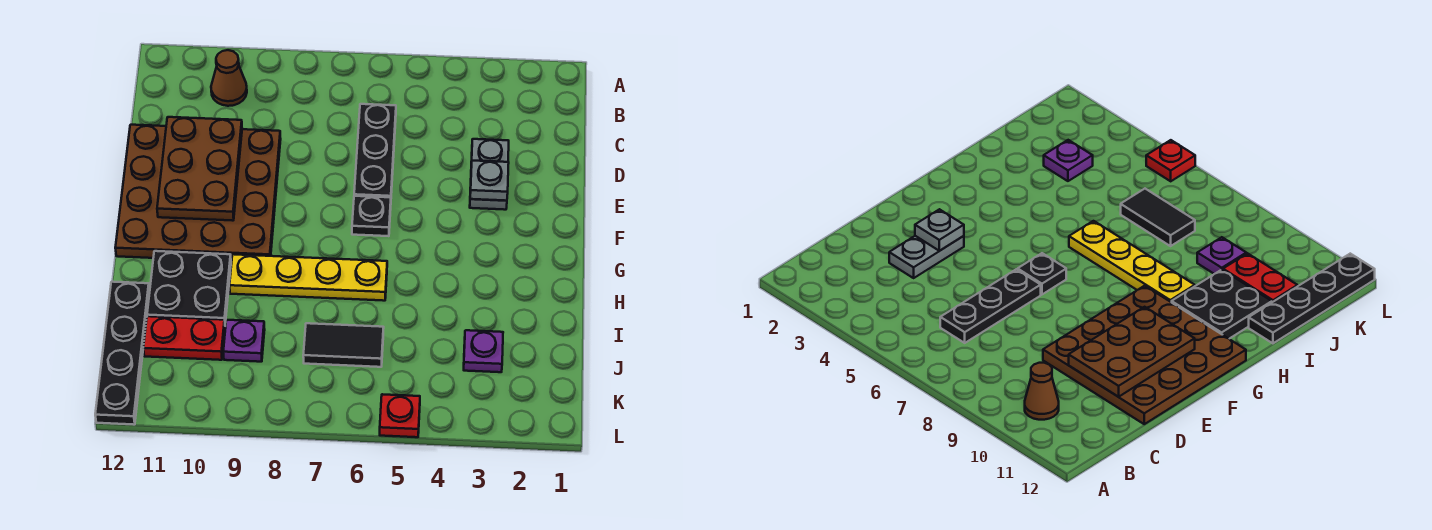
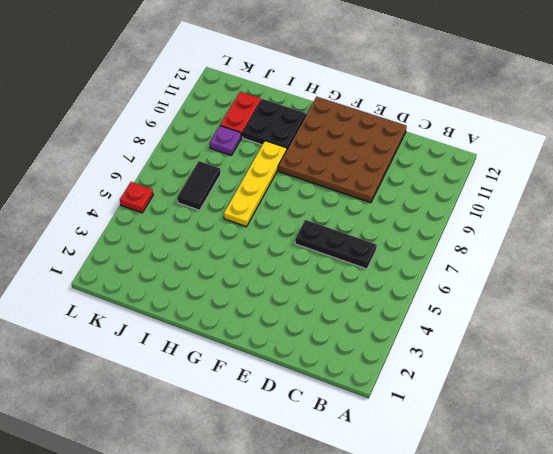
none -> brown cone B10 level 1
none -> grey plate D3:E3 level 1
none -> black plate F6 level 1

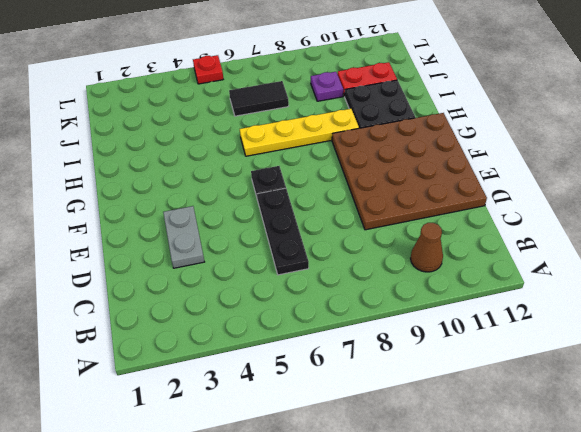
none -> black plate I12:L12 level 1
none -> purple plate J3 level 1
none -> brown plate D10:F11 level 2

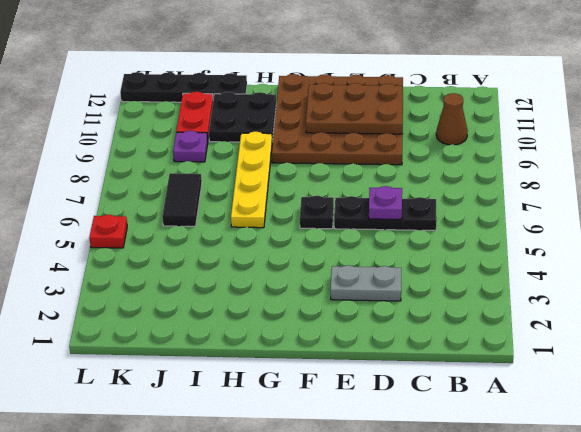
purple plate D6 level 2 -> purple plate J3 level 1
none -> grey plate E3 level 2

